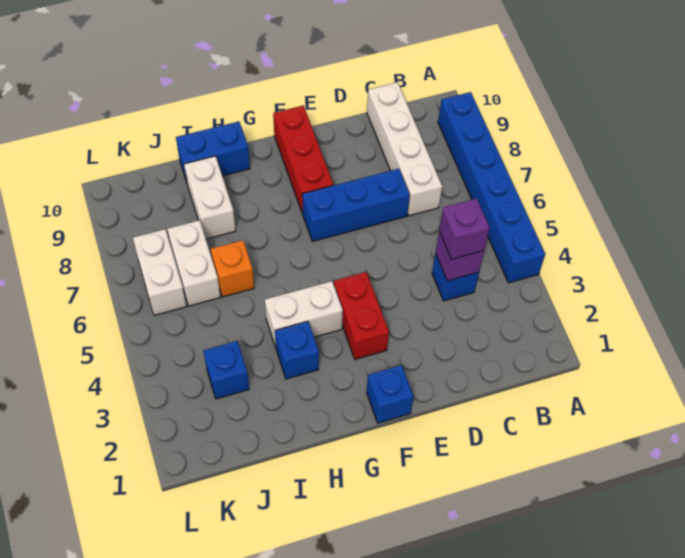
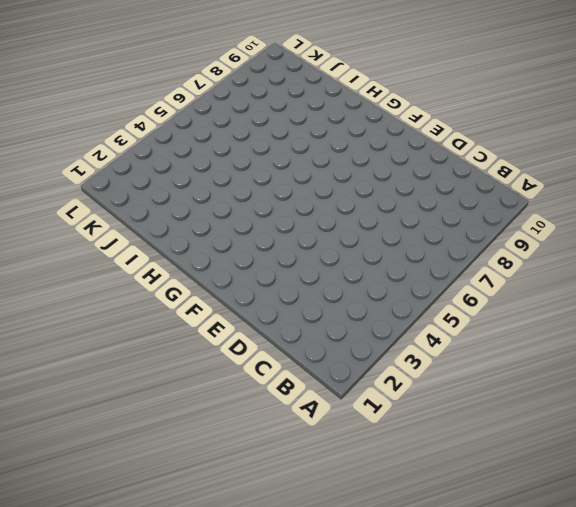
none -> blue brick A4:A9 level 1
none -> blue brick C4 level 1
none -> white brick C7:C10 level 1

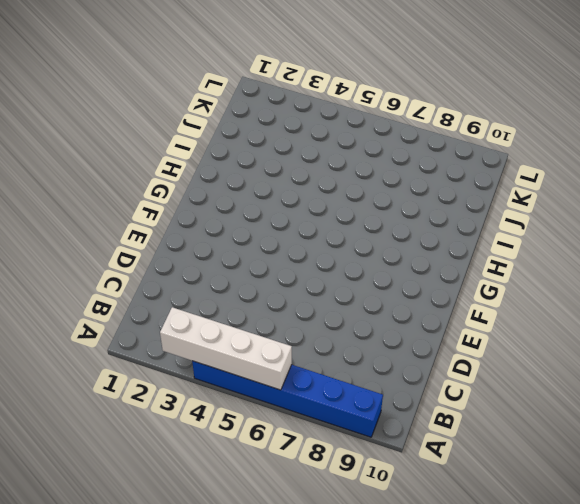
white brick A3:A6 level 2 -> white brick C7:C10 level 1
none -> blue brick C4 level 1
none -> blue brick D7:F7 level 1
none -> blue brick F1 level 1

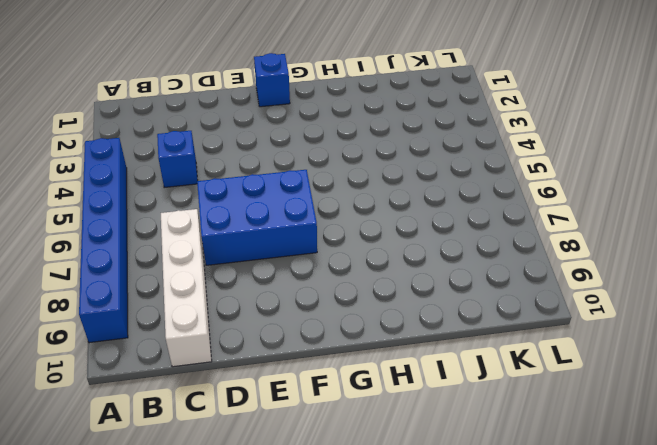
blue brick D6:F7 level 1 -> blue brick D7:F7 level 1
none -> red brick F3:F4 level 1
none -> red brick F8:F10 level 1
none -> white brick G4:H4 level 1

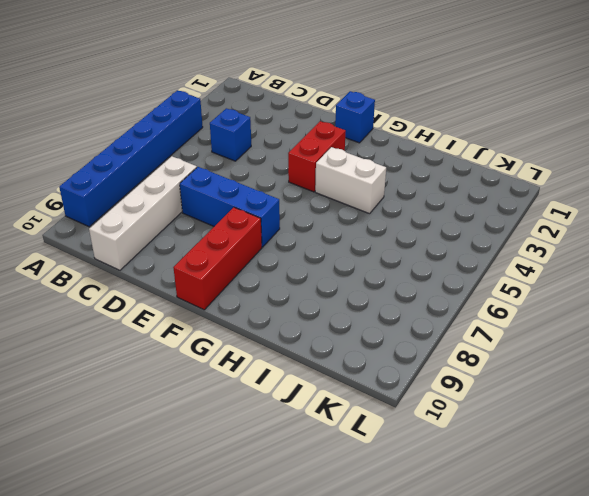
none -> blue brick H3 level 1
none -> blue brick H10:I10 level 1
none -> orange brick I6 level 1

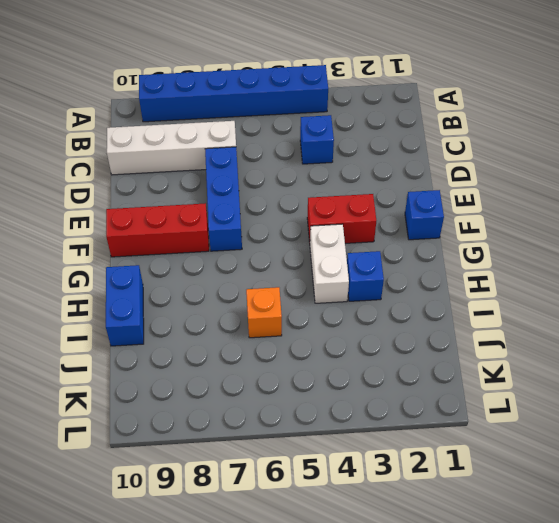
none -> white brick I8:I9 level 1
none -> blue brick J3 level 1
none -> white brick J6:J7 level 1

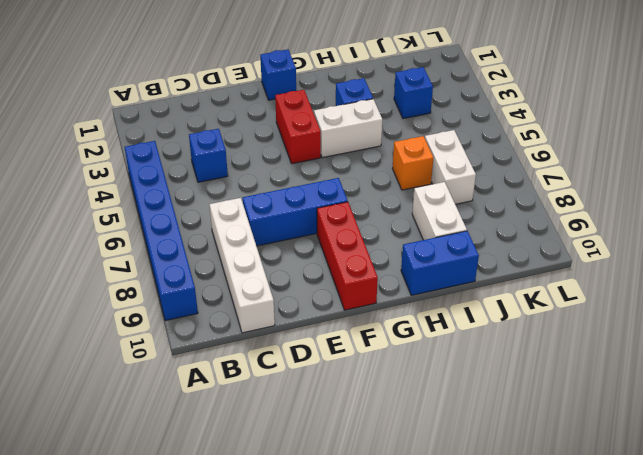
none -> white brick K6:K7 level 1
none -> purple brick C4 level 2
none -> purple brick C4 level 3

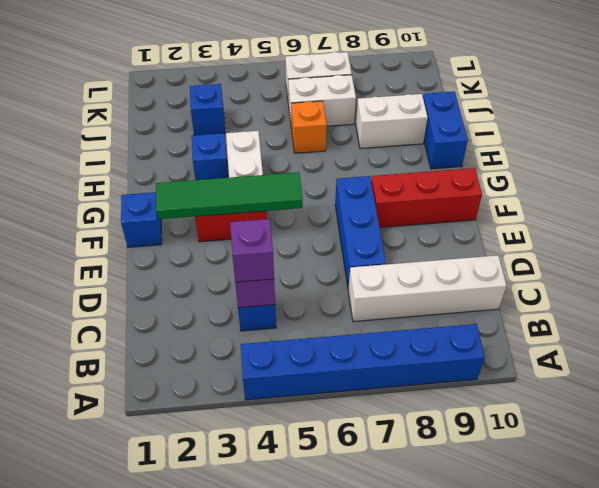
green tile F2:F5 level 2 -> none

